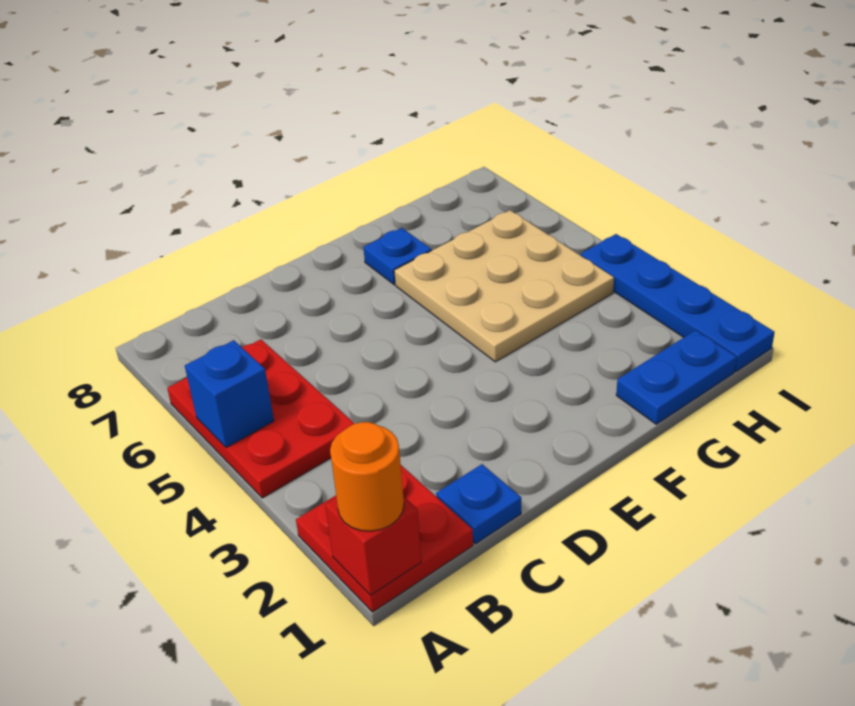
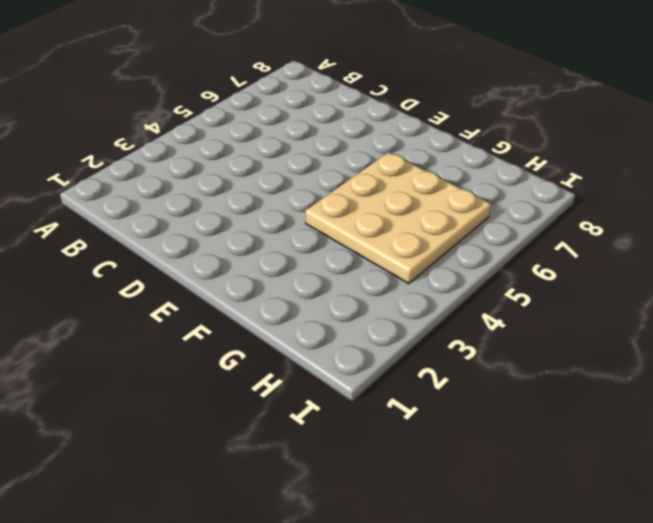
none -> red plate A1:B2 level 1
none -> red plate A4:B6 level 1

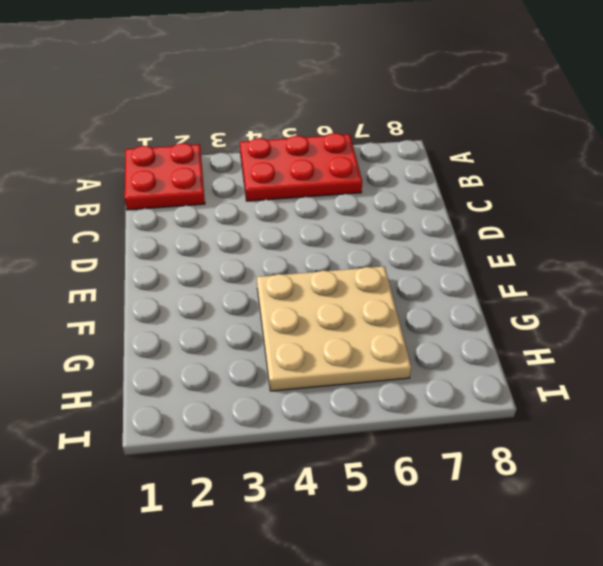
none -> blue plate C1 level 1
none -> blue plate F7 level 1

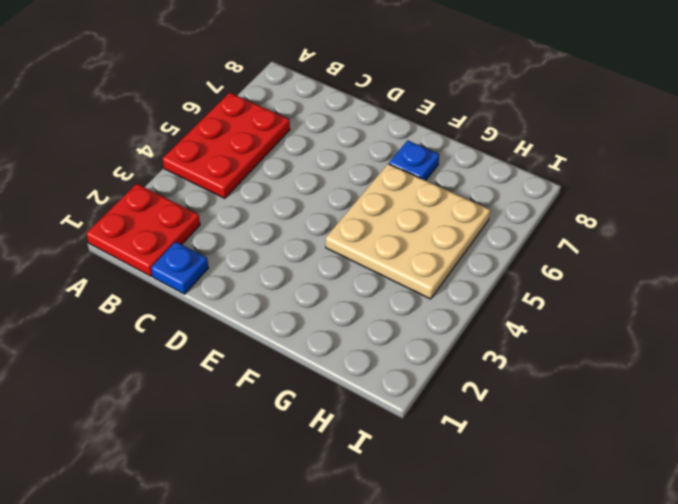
none -> blue plate G1:H1 level 1
none -> blue plate I1:I4 level 1

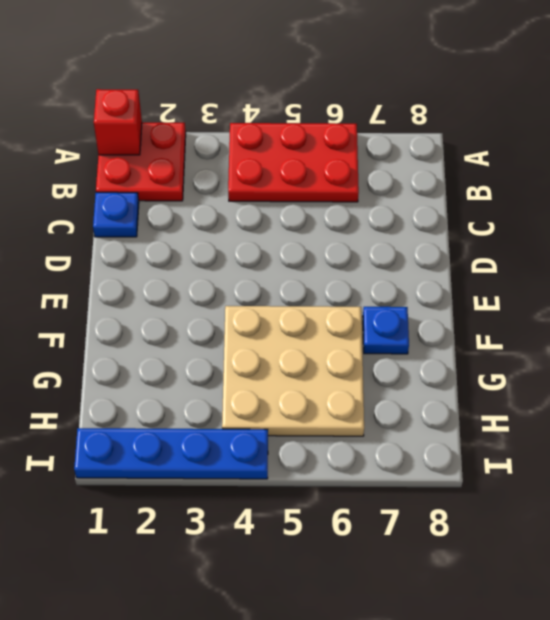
none -> blue plate G1:H1 level 1
none -> blue brick A5 level 2

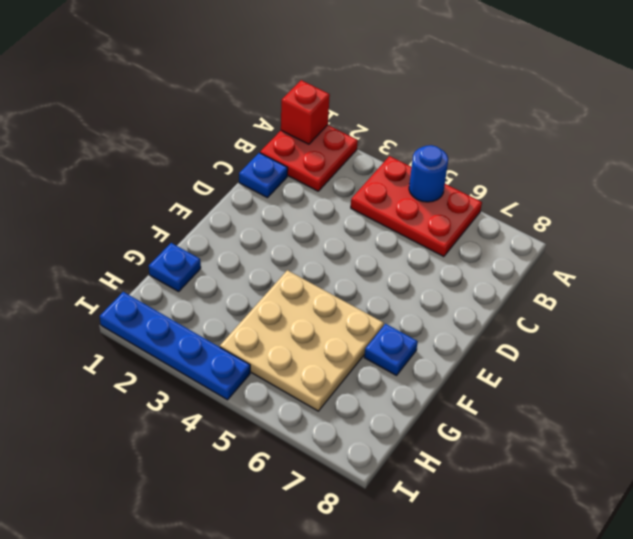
blue round brick A5 level 2 -> blue brick A5 level 2
blue plate G1 level 1 -> blue plate G1:H1 level 1
none -> orange round brick A1 level 3

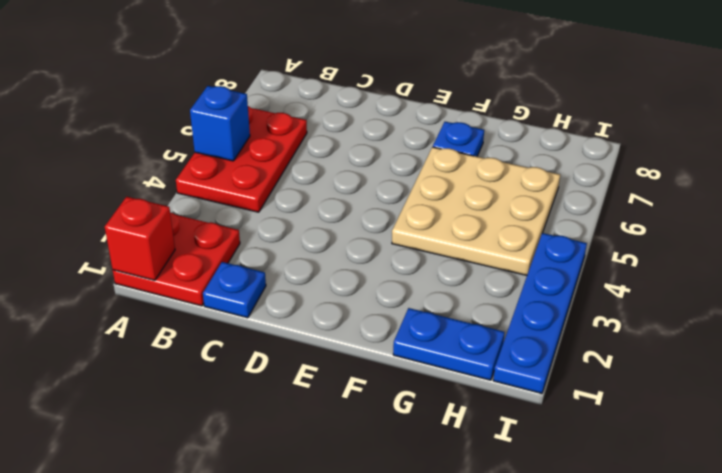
none -> orange round brick A1 level 3

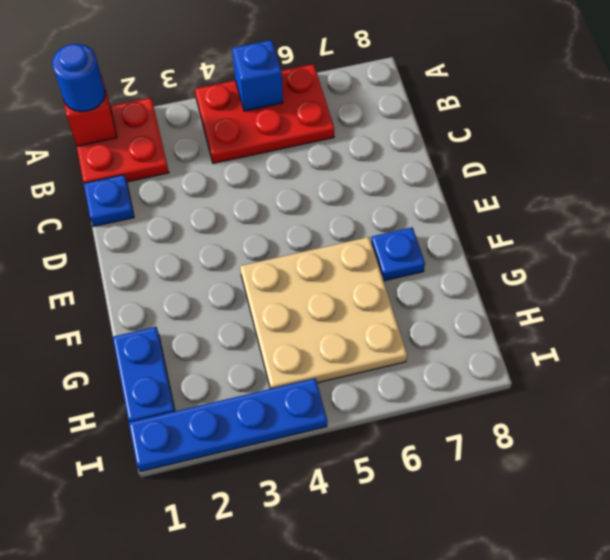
blue round brick A1 level 3 -> orange round brick A1 level 3

